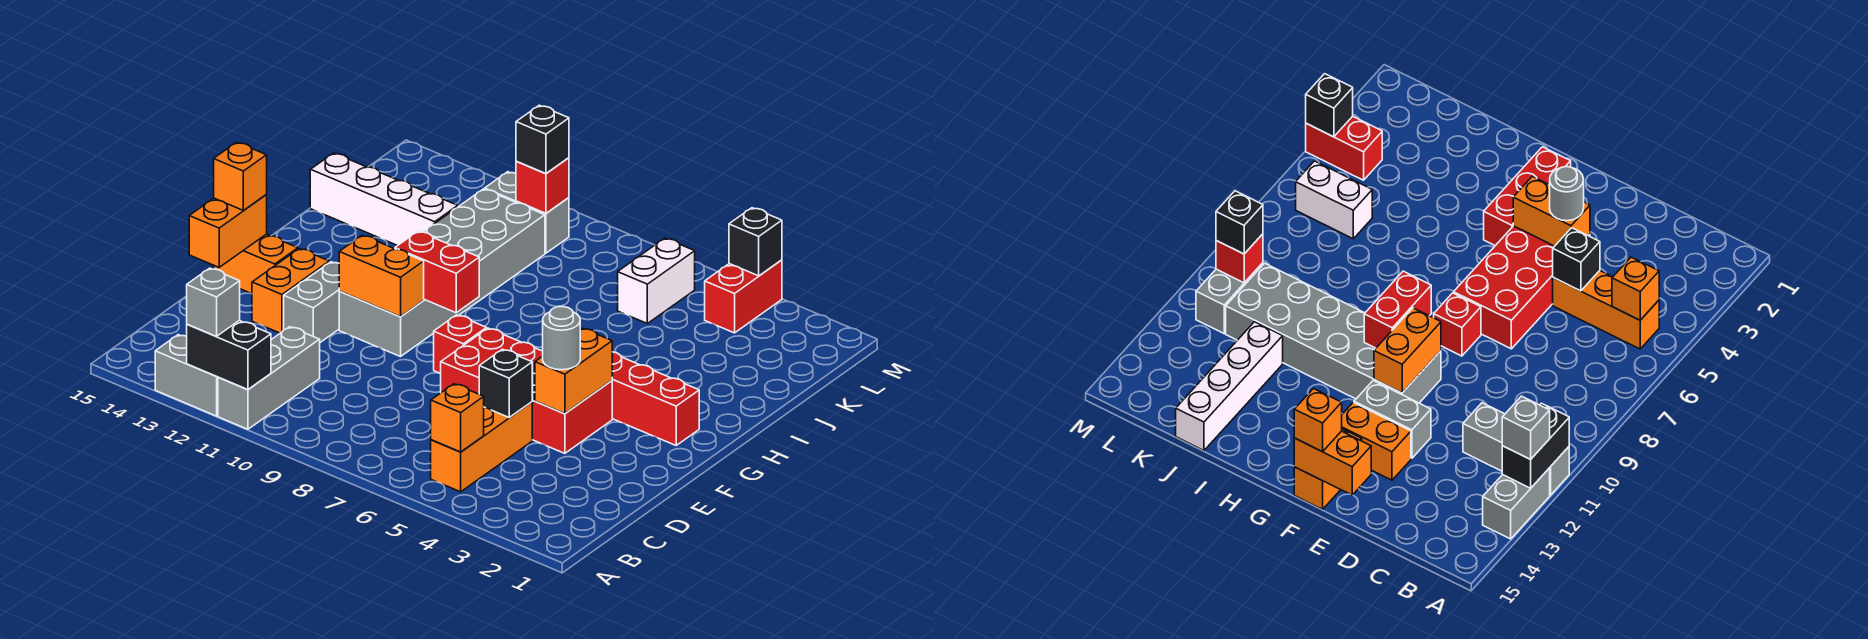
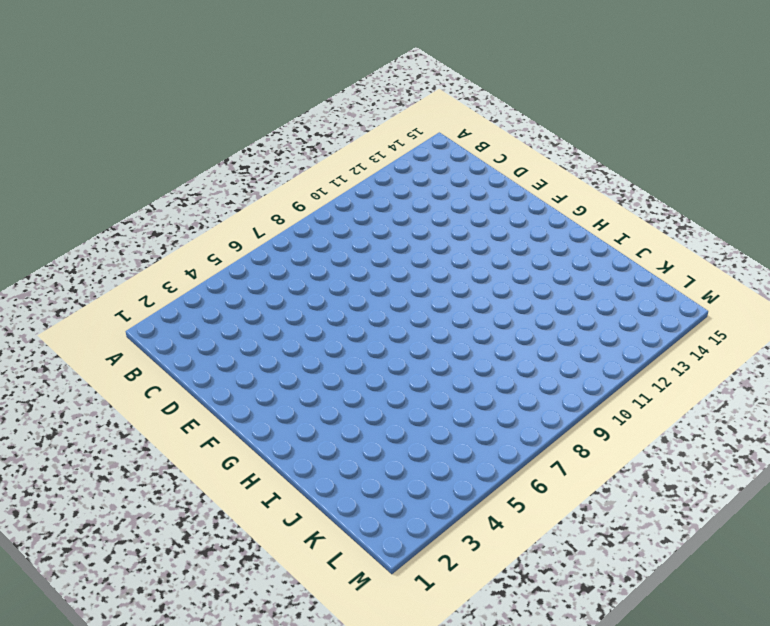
none -> grey brick A11:C11 level 1
none -> grey brick A12:A13 level 1
none -> orange brick B5:D5 level 1

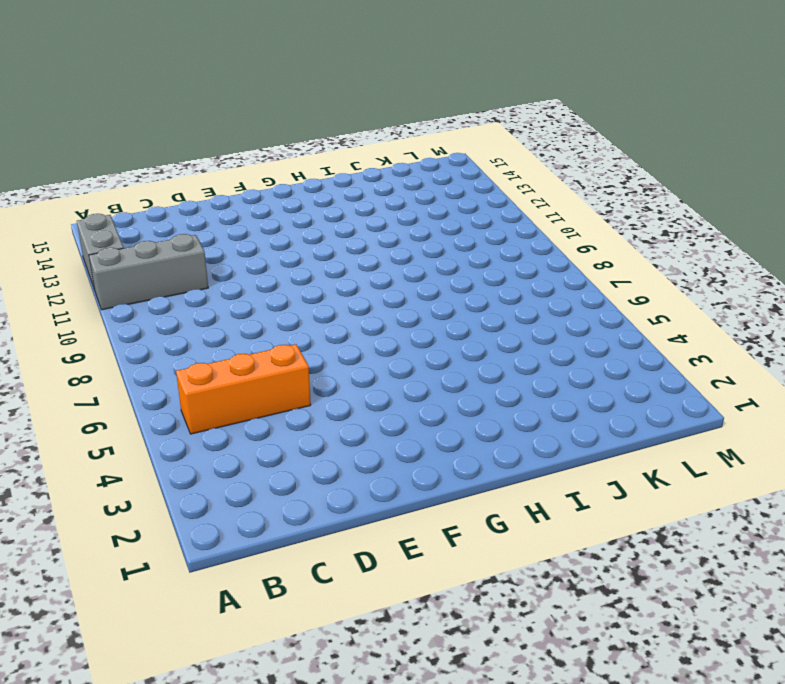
none -> red brick E4:F7 level 1
none -> grey brick E12:F12 level 1
none -> orange brick E13:F13 level 1

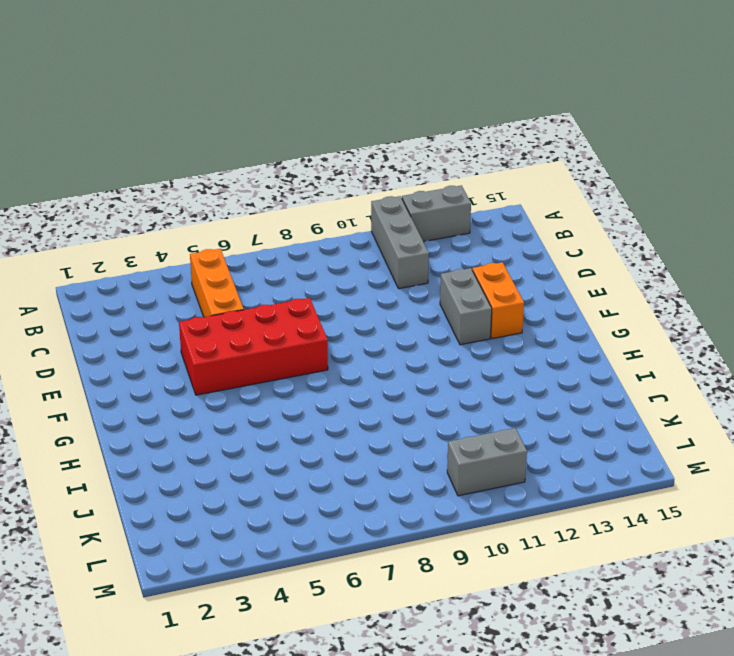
none -> red brick F8 level 1
none -> grey brick F10:K11 level 1
none -> orange brick F14:F15 level 1

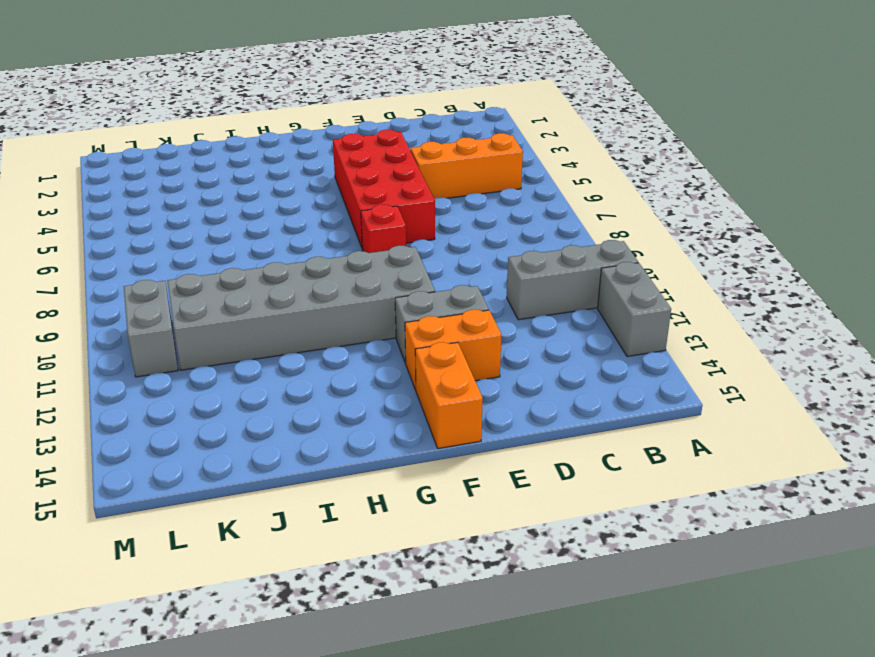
none -> red brick G2:G4 level 1
none -> white brick J12:J15 level 1
none -> white brick K6:L6 level 1

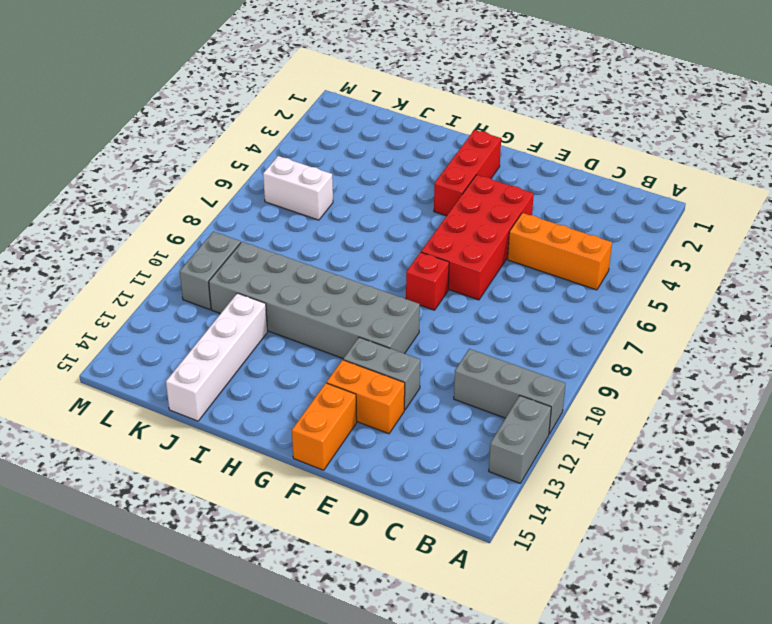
none -> red brick L4:M4 level 1
none -> black brick A11:A12 level 2
none -> orange brick B5 level 2

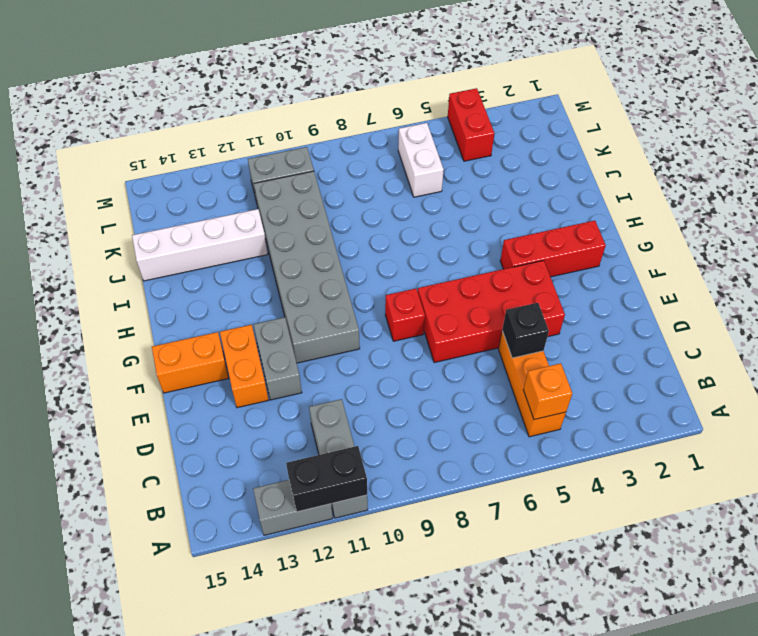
none -> orange brick E4:F4 level 2
none -> orange brick E15:F15 level 2
none -> orange brick F10:F11 level 2

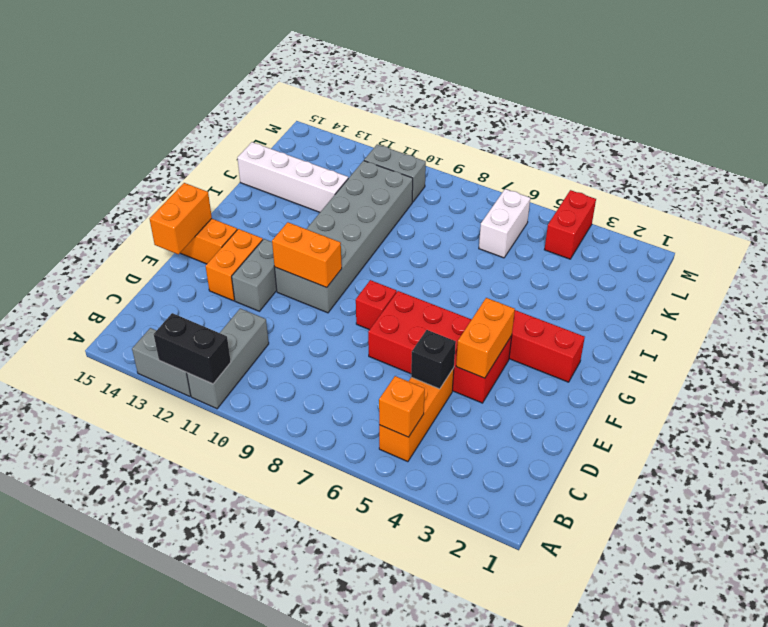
none -> red brick G9:G10 level 2
none -> red brick L10 level 2
none -> black brick M4 level 2

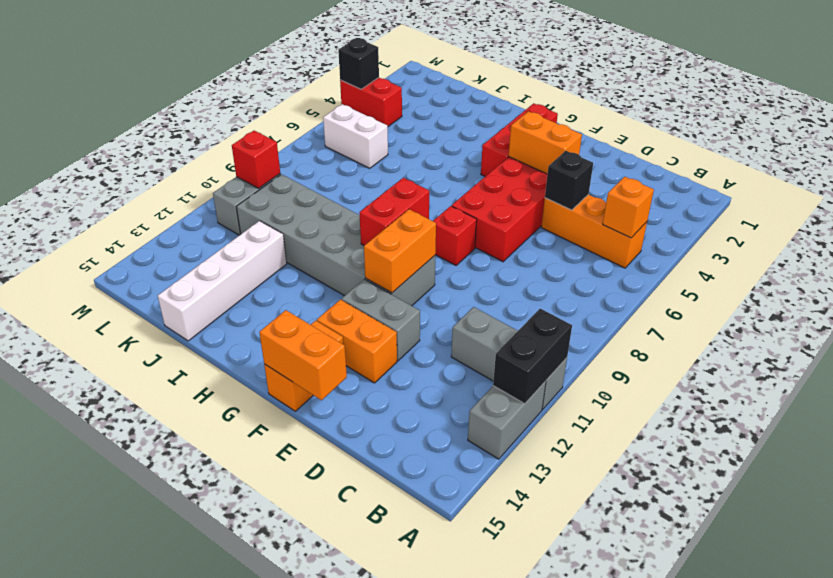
none -> grey brick A12 level 3
none -> grey round brick E4 level 3
none -> orange brick F15 level 3

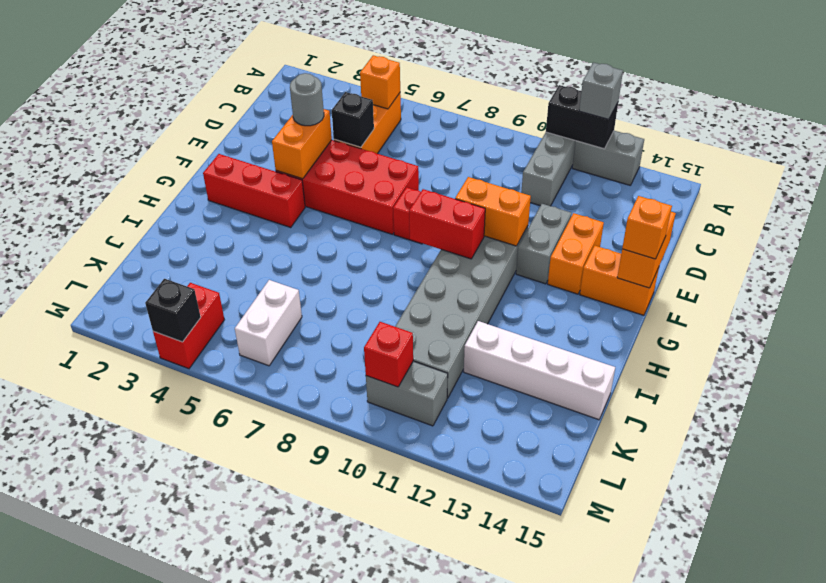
none -> black brick L10 level 3

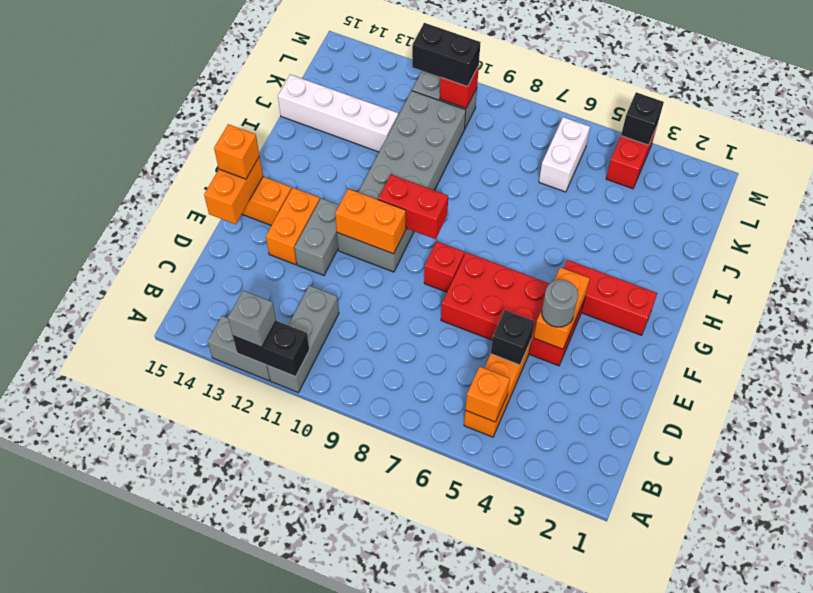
black brick L10:L11 level 3 -> black brick L10 level 3

